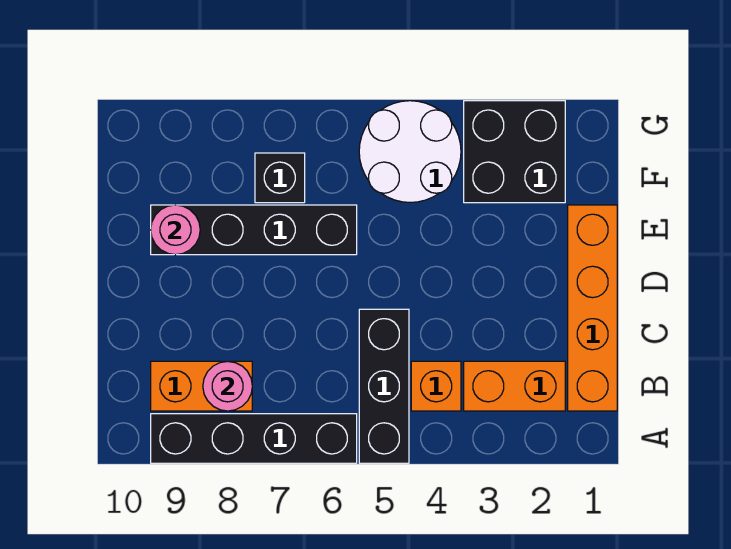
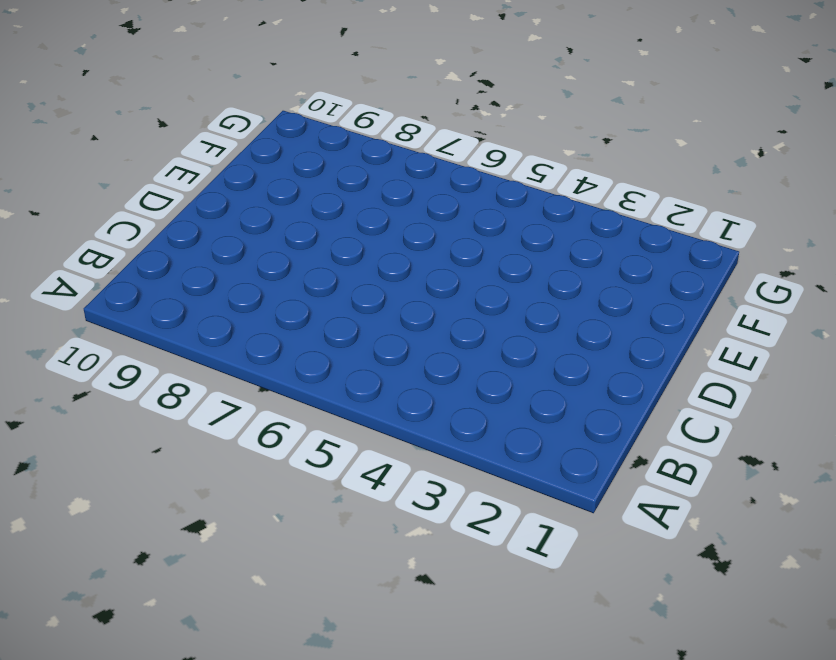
none -> black brick A5:C5 level 1
none -> black brick A6:A9 level 1
none -> orange brick B1:E1 level 1

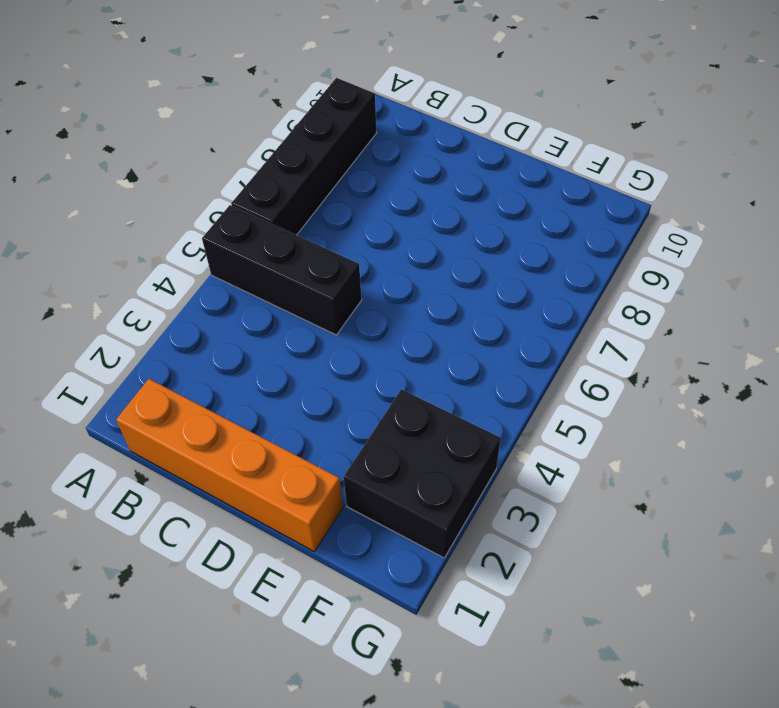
none -> orange brick B2:B3 level 1
none -> orange brick B4 level 1
none -> orange brick B8:B9 level 1

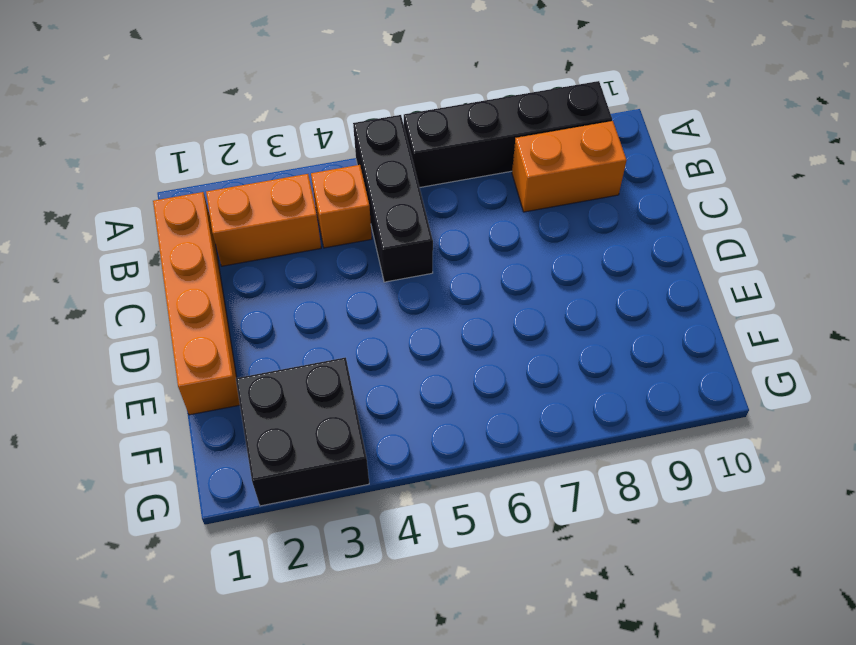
none -> black brick E6:E9 level 1
none -> white round brick F4:G5 level 1
none -> black brick F7 level 1

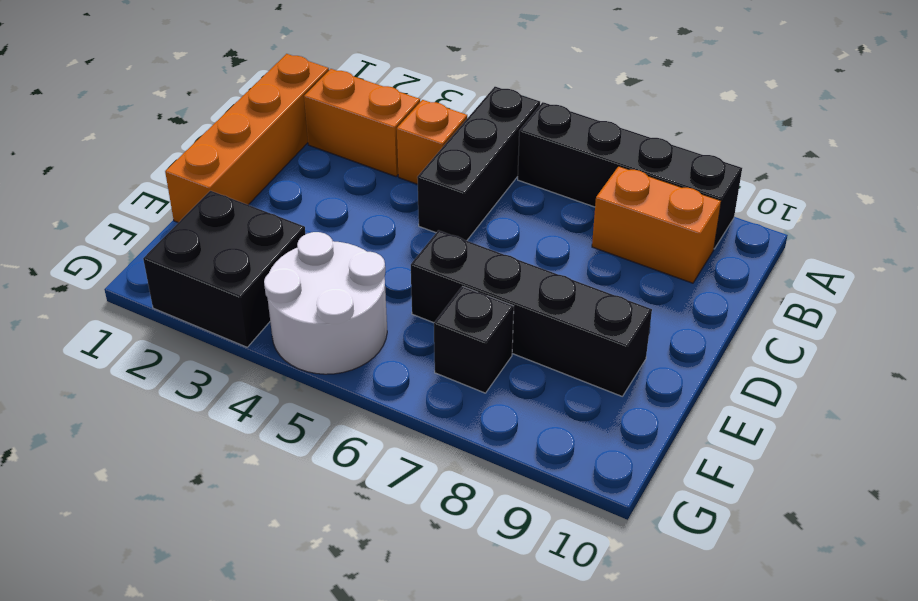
none -> pink round brick B8 level 2
none -> pink round brick E9 level 2

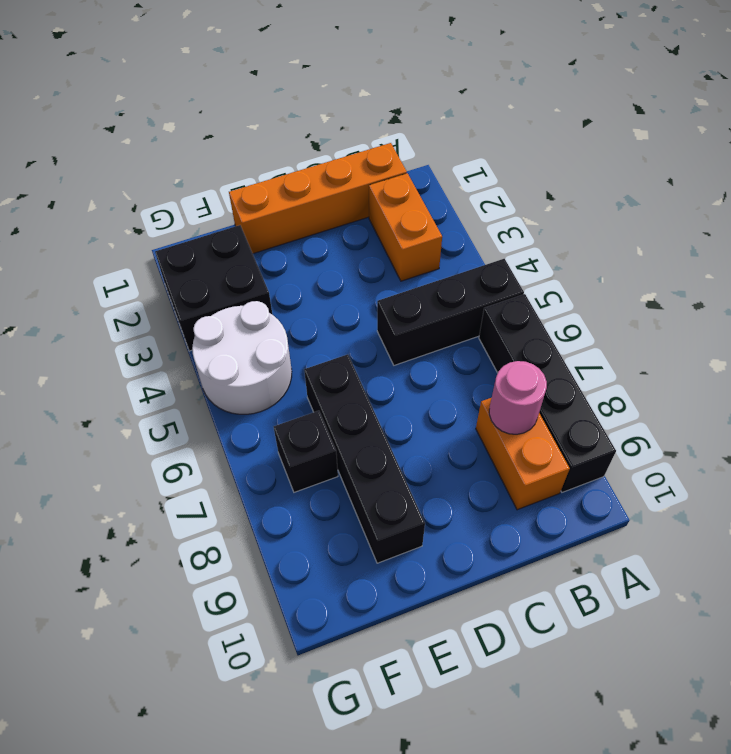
none -> orange brick B4 level 1
none -> pink round brick E9 level 2

